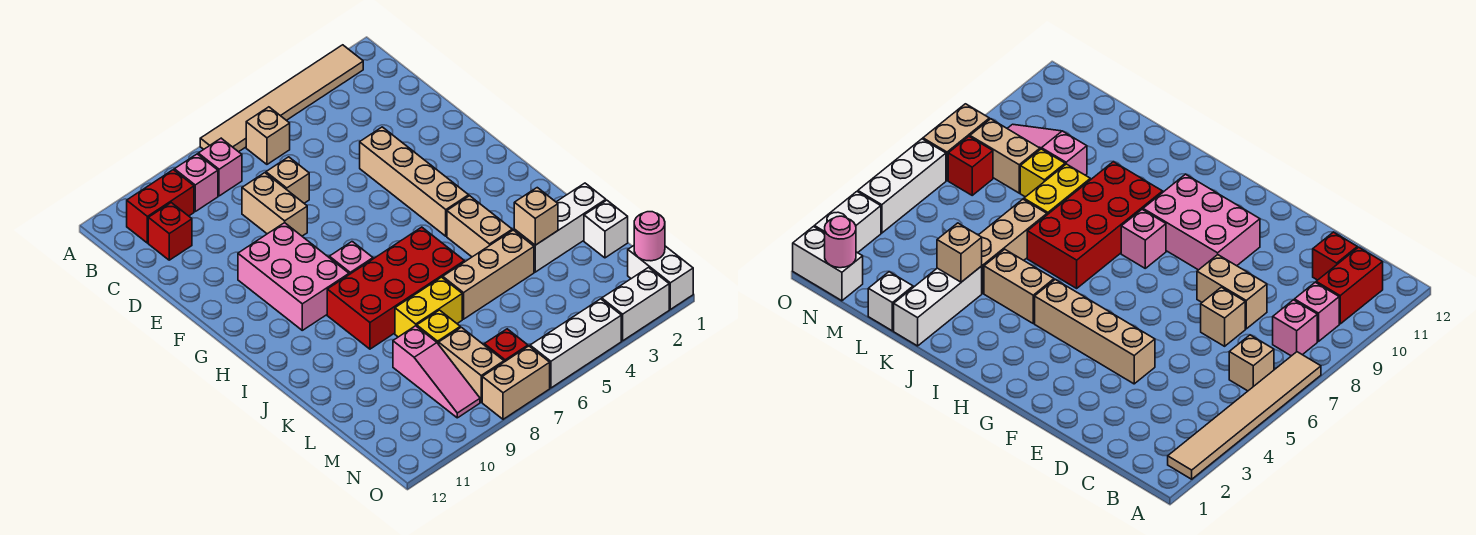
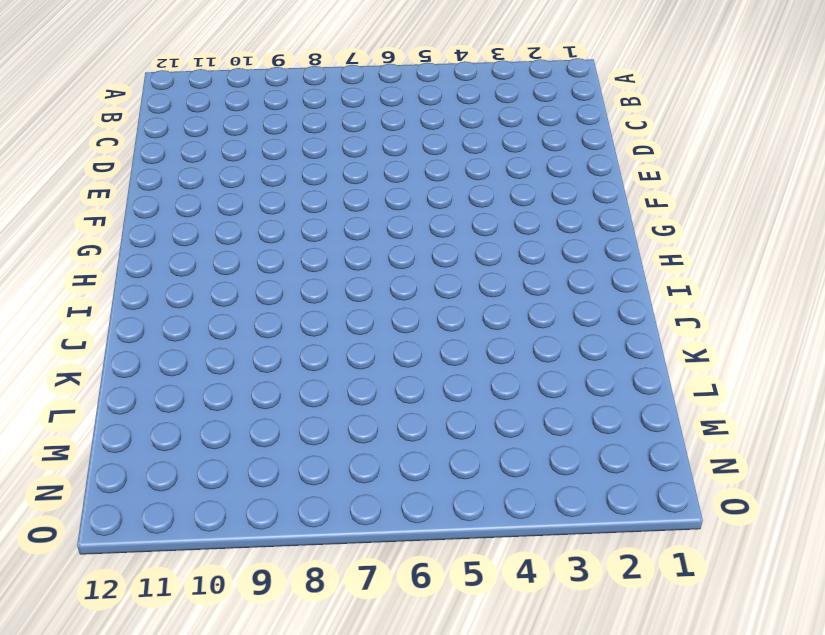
none -> tan tile A2:A7 level 1
none -> tan brick B6 level 1
none -> pink brick B8 level 1

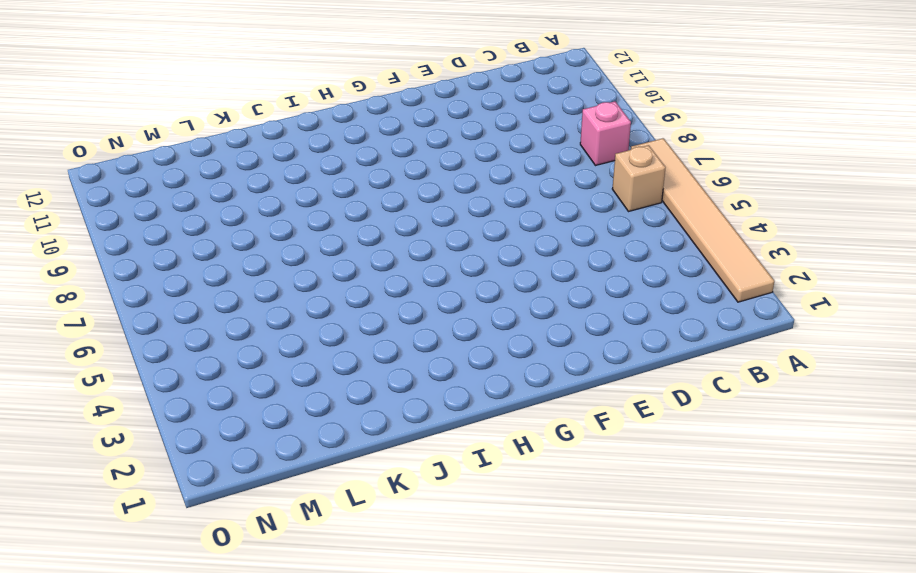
none -> pink brick B9 level 1
none -> red brick B10:B11 level 1
none -> red brick C11 level 1

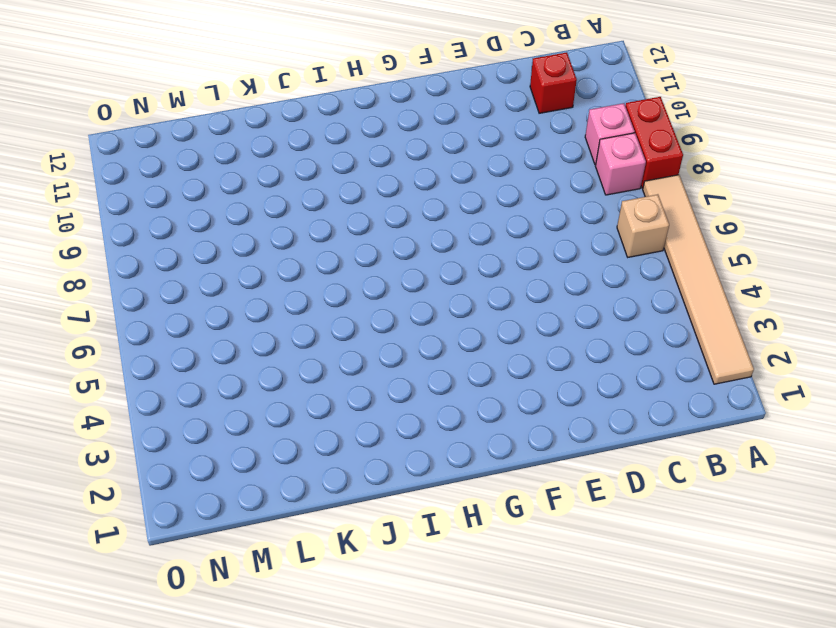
red brick A8:A9 level 1 -> red brick B10:B11 level 1
none -> tan brick D7 level 1
none -> tan brick D8:E8 level 1
none -> tan brick E4:H4 level 1

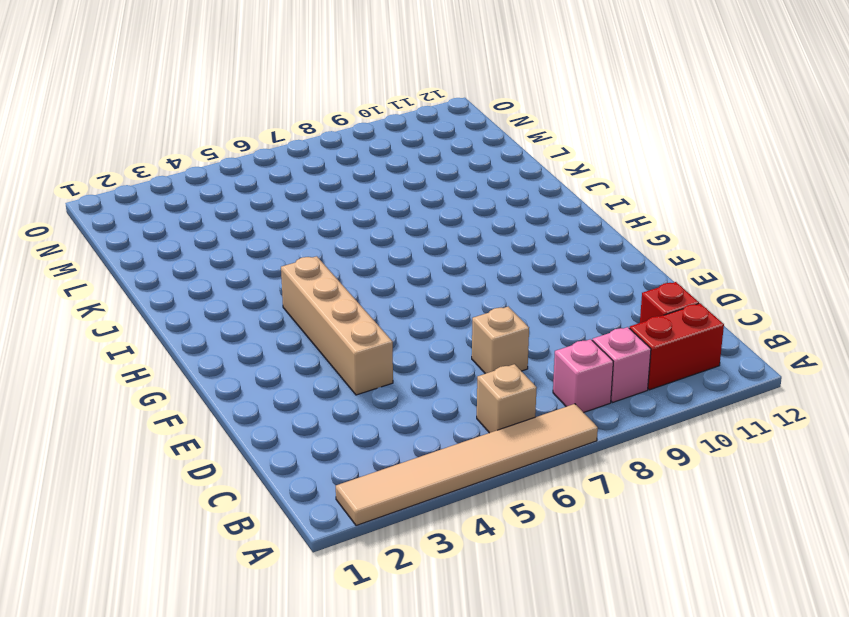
none -> tan brick D8:E8 level 1
none -> pink brick F9:H10 level 1
none -> pink brick H8 level 1

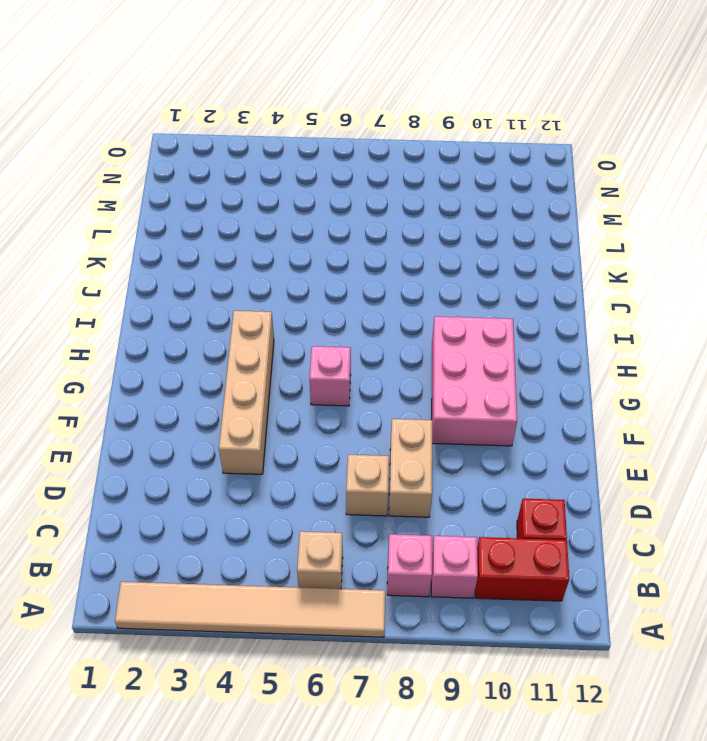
pink brick G6 level 1 -> pink brick H8 level 1
none -> tan brick I4:J4 level 1
none -> red brick I6:J9 level 1
none -> white brick K1:K3 level 1

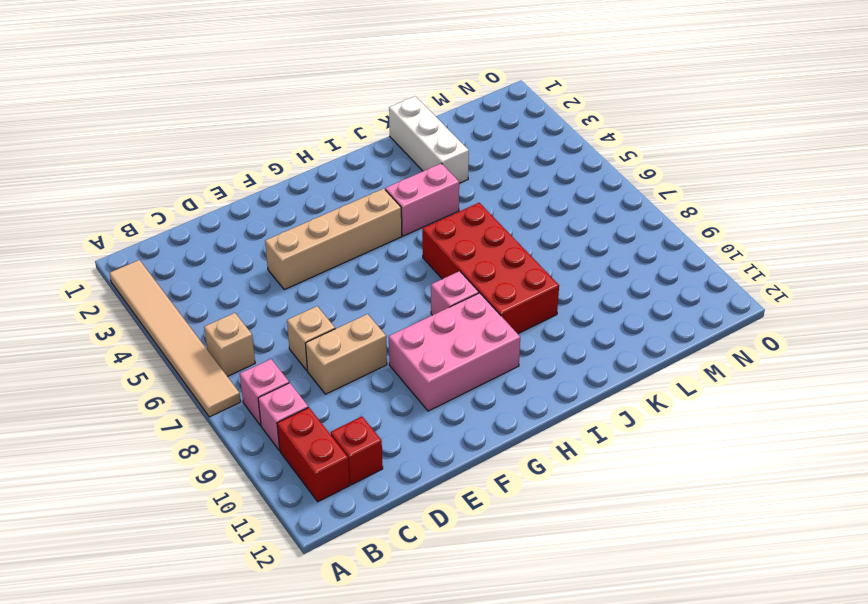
pink brick I4:J4 level 1 -> tan brick I4:J4 level 1
none -> tan brick K4:K6 level 1
none -> yellow brick K7:K8 level 1
none -> white brick L1 level 1

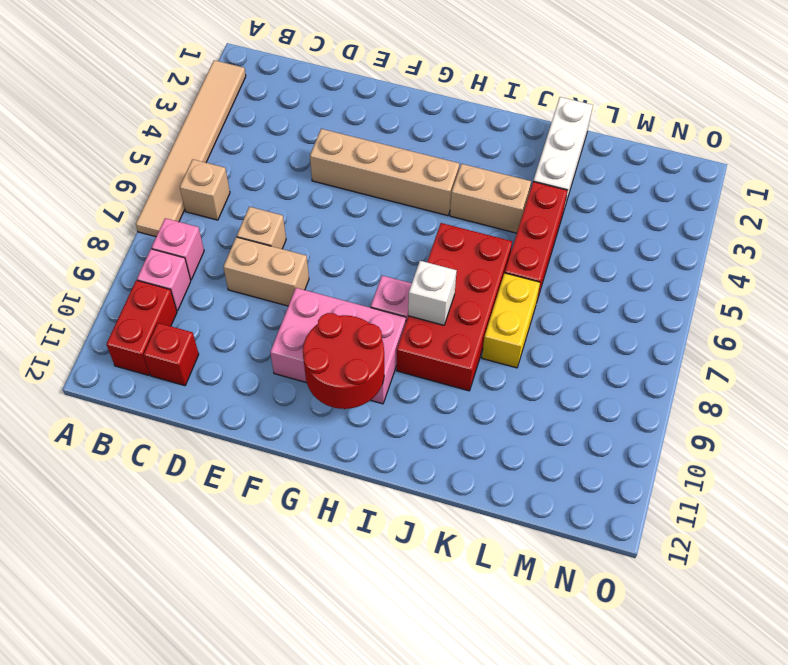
red round brick G10:H11 level 2 -> none
white brick I8 level 2 -> white brick L1 level 1
red brick K4:K6 level 1 -> tan brick K4:K6 level 1
none -> yellow brick L8 level 1
none -> pink slope L9:N9 level 1 top L
none -> tan brick M8:N8 level 1

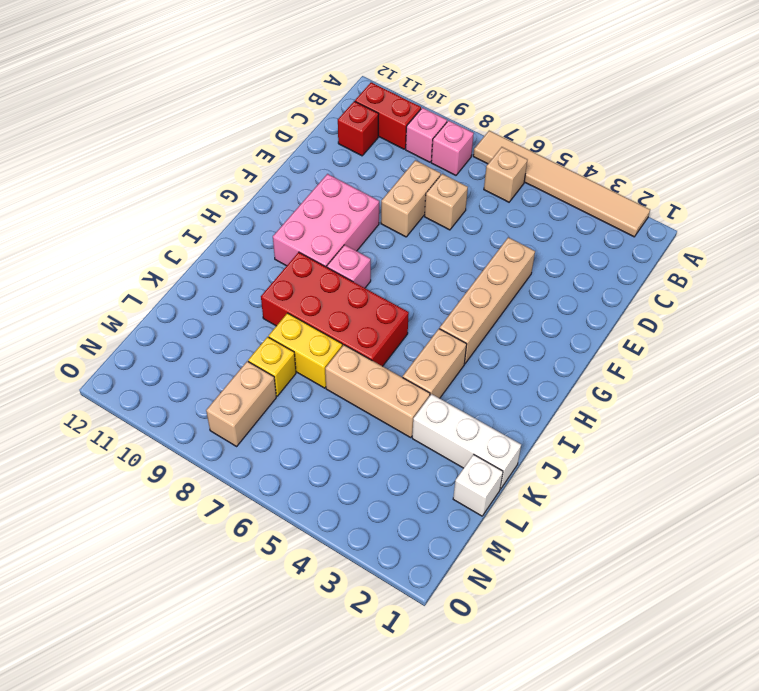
none -> pink slope L9:N9 level 1 top L
none -> white brick N1:O1 level 1
none -> red brick N7 level 1

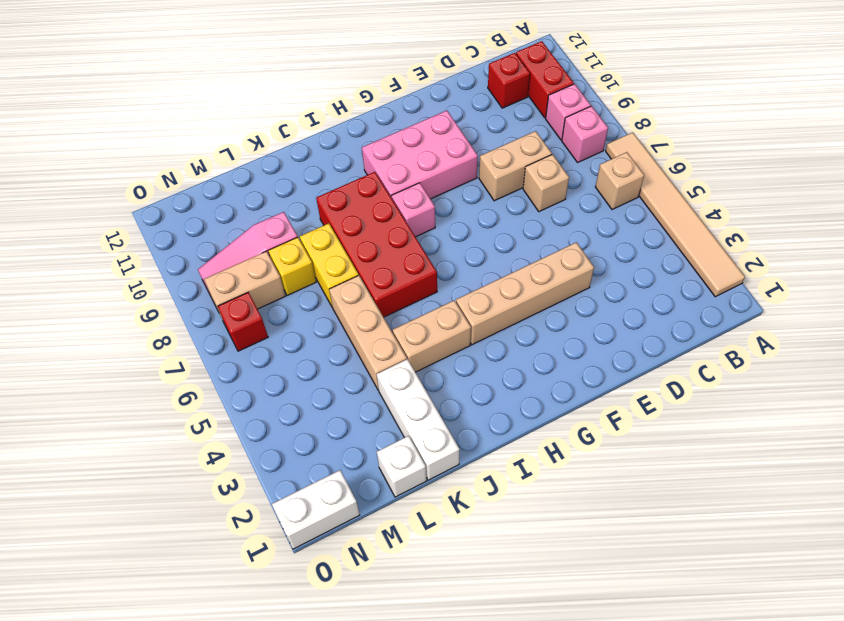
none -> white brick O2:O3 level 1
none -> white brick O4:O6 level 1
none -> tan brick O7:O8 level 1

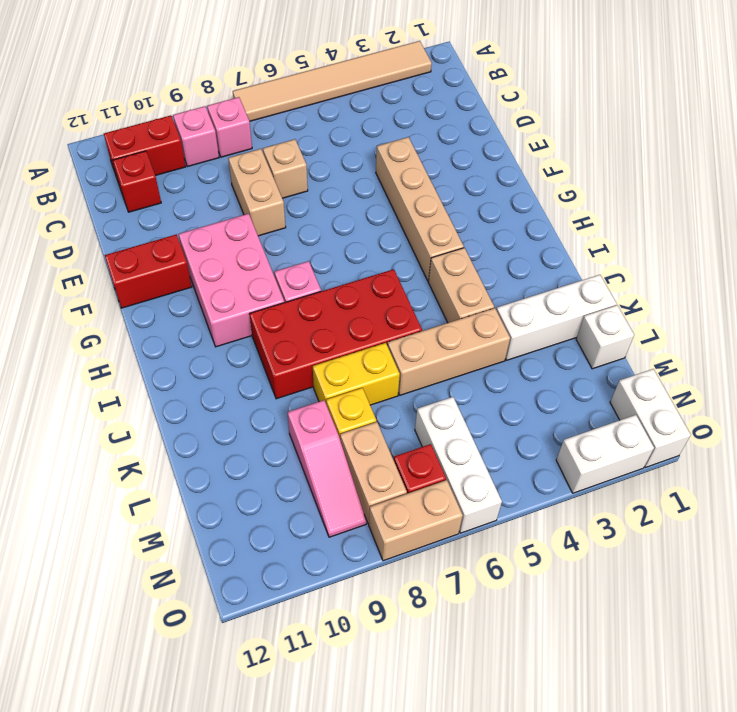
red brick F11:F12 level 1 -> none
white brick M6:O6 level 1 -> white brick O4:O6 level 1
none -> tan brick B6 level 1
none -> tan brick K3 level 2
none -> pink round brick N1 level 2

